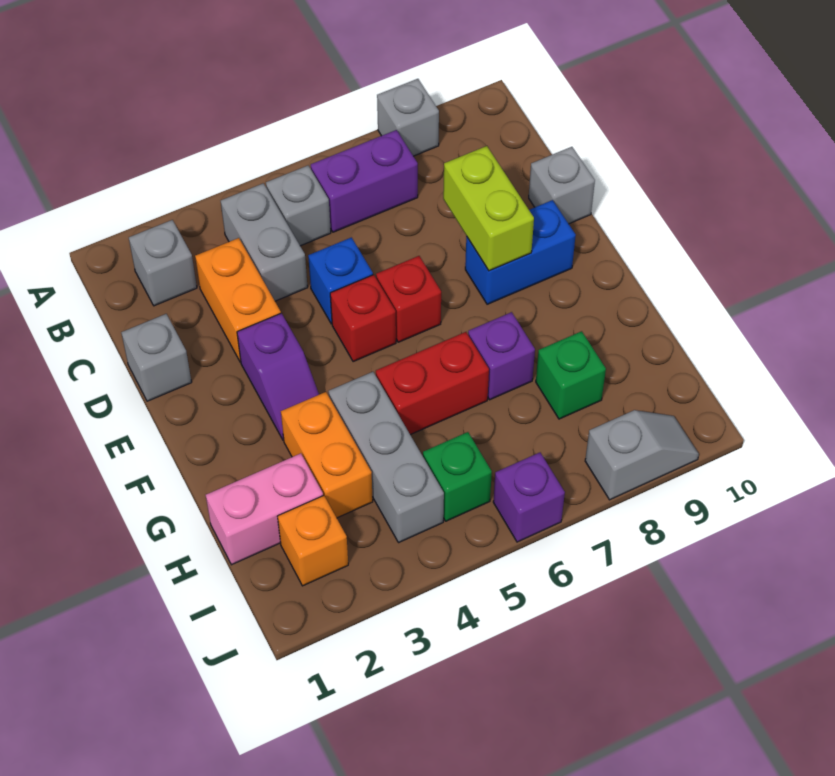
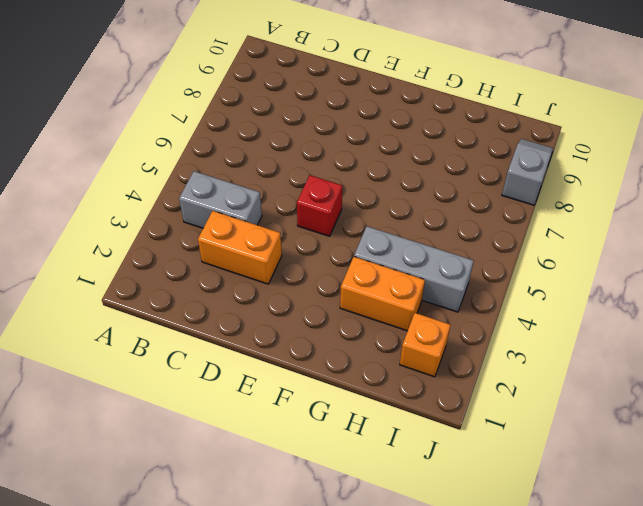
none -> grey brick A8 level 1
none -> grey brick B2 level 1
none -> grey brick B5 level 1

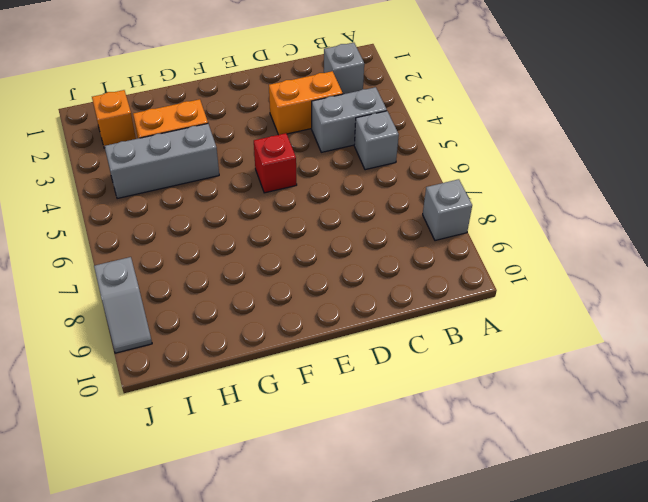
none -> purple brick B6:B7 level 1
none -> grey brick D1 level 1
none -> blue brick D5 level 1

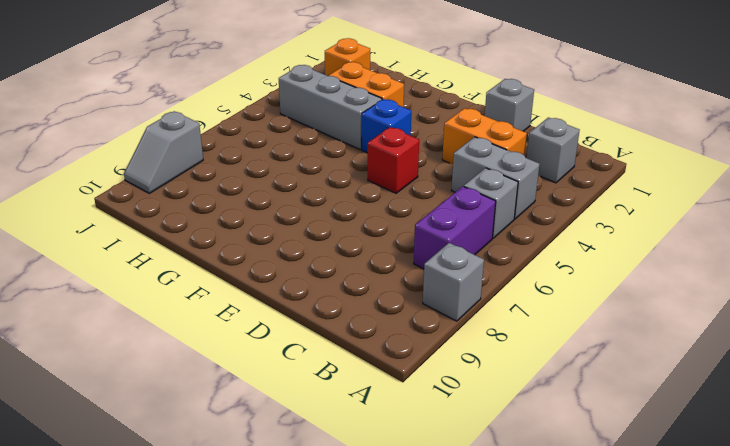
blue brick F4 level 1 -> blue brick D5 level 1
none -> grey brick D10 level 1
none -> purple slope E3:F3 level 1 top E
none -> red brick E6 level 1

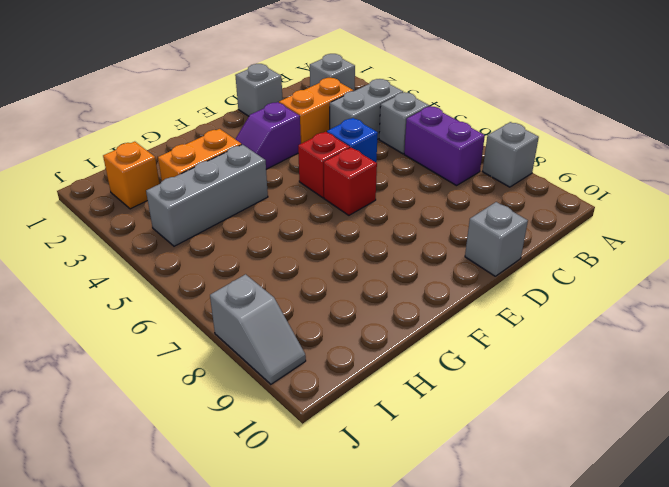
none -> blue brick E8:E9 level 1
none -> red brick G5:G6 level 1
none -> purple brick G7 level 1

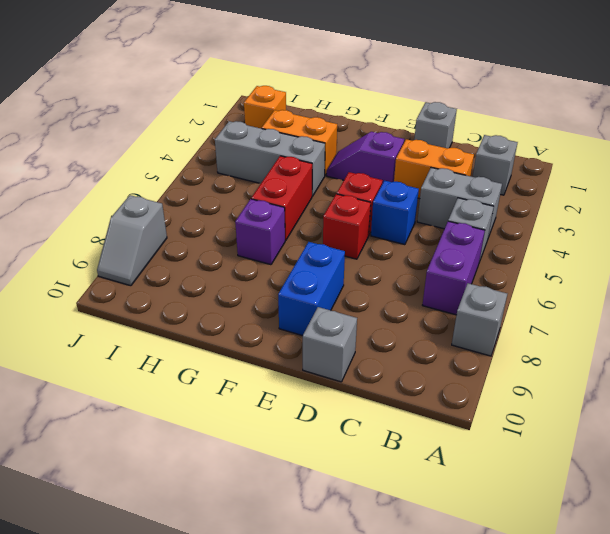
none -> pink brick H1:H2 level 1
none -> green brick H8 level 1
none -> green brick I5 level 1

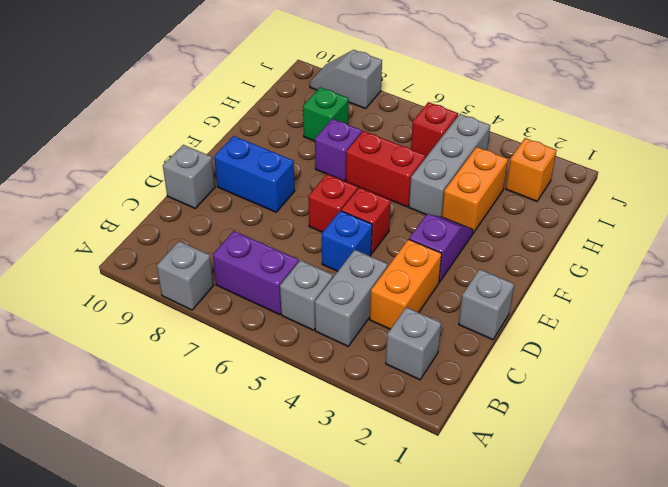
red brick I5 level 1 -> green brick I5 level 1
none -> pink brick H1:H2 level 1
none -> purple brick J6 level 1
none -> lime brick D8:E8 level 2

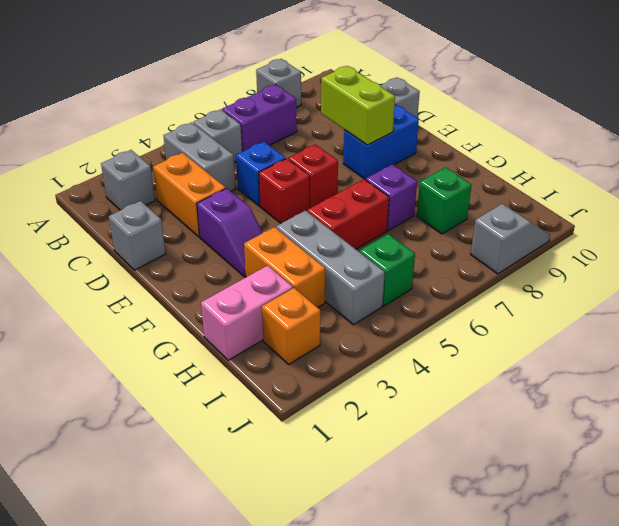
none -> purple brick J6 level 1

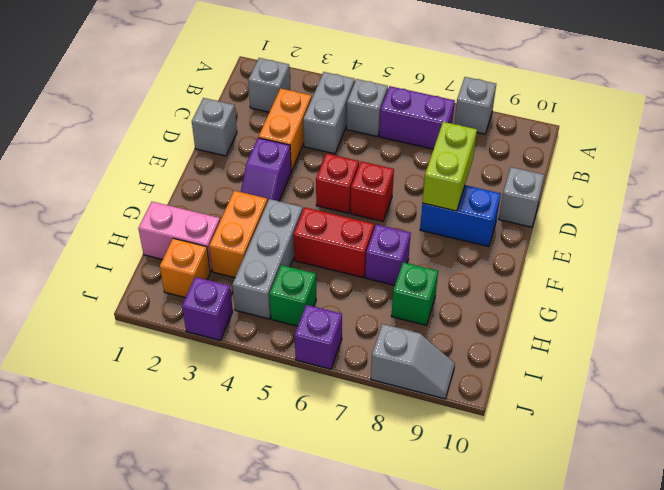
purple brick J3 level 1 -> none
none -> blue brick D5 level 1

